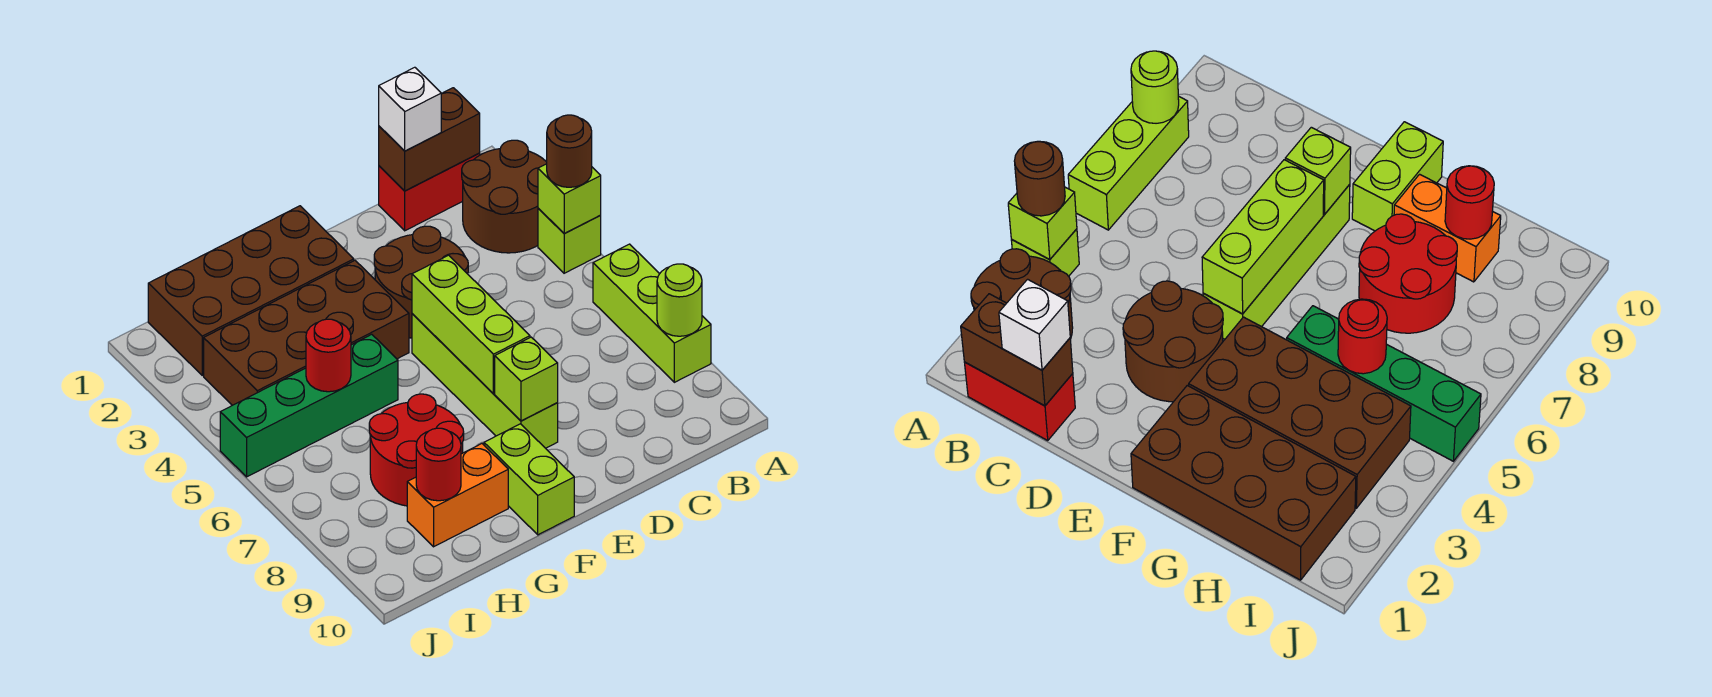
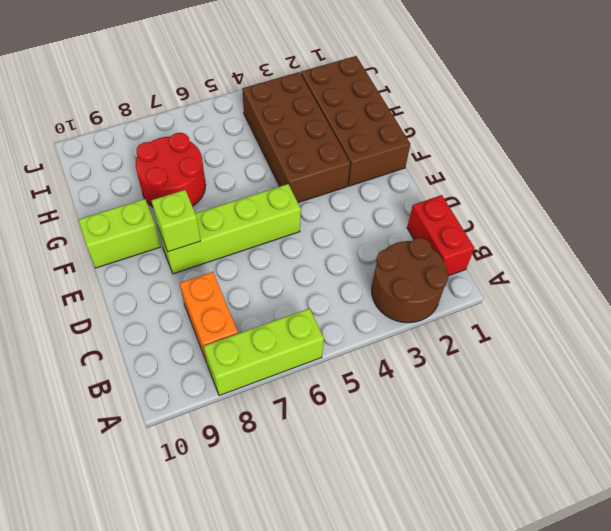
orange brick B8:C8 level 1 -> orange brick G9:H9 level 1
none -> lime brick A4 level 1
none -> brown round brick D3:E4 level 1
none -> green brick G5:J5 level 1

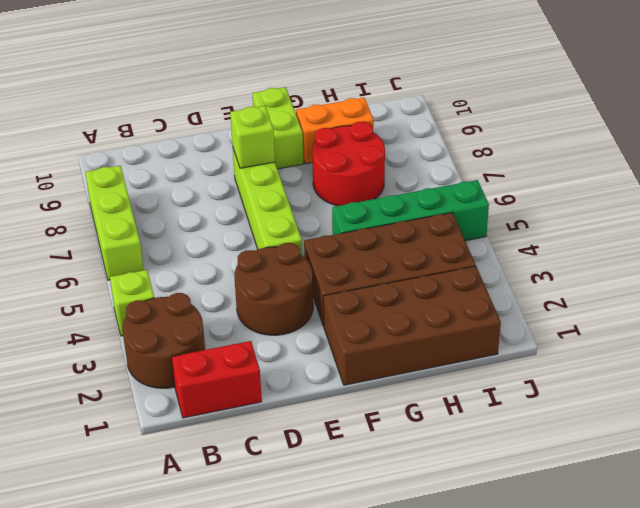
none -> lime brick A4 level 2
none -> lime round brick A8 level 2
none -> brown brick B1:C1 level 2

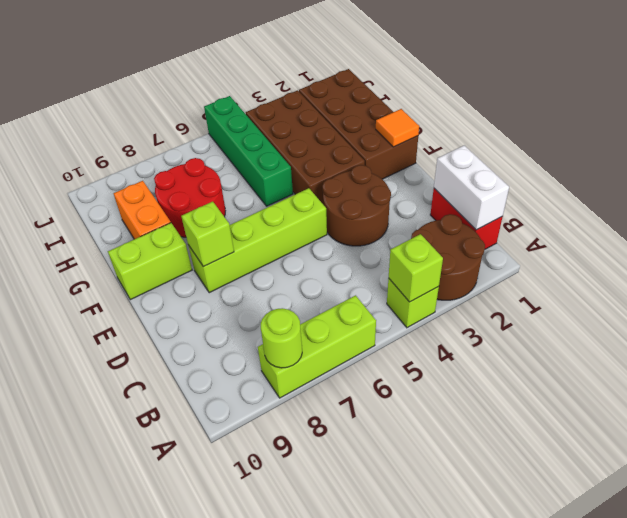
white brick B1:C1 level 2 -> brown brick B1:C1 level 2
orange tile F1 level 2 -> none
none -> lime brick E5:E7 level 2
none -> red round brick H5 level 2
none -> red round brick H9 level 2

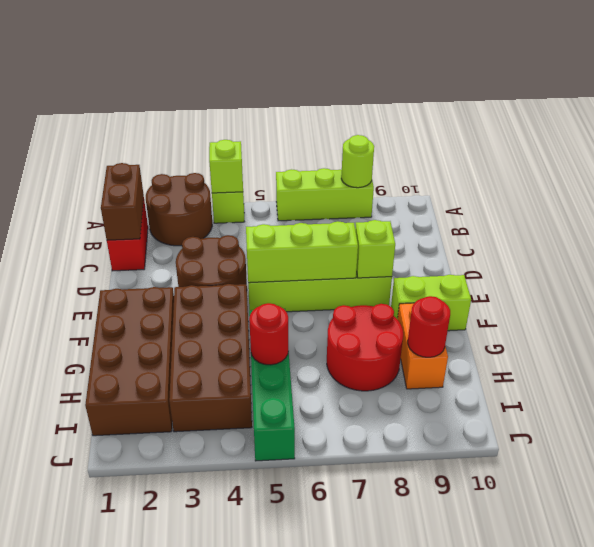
none -> brown round brick A4 level 3
none -> white brick C1 level 3

